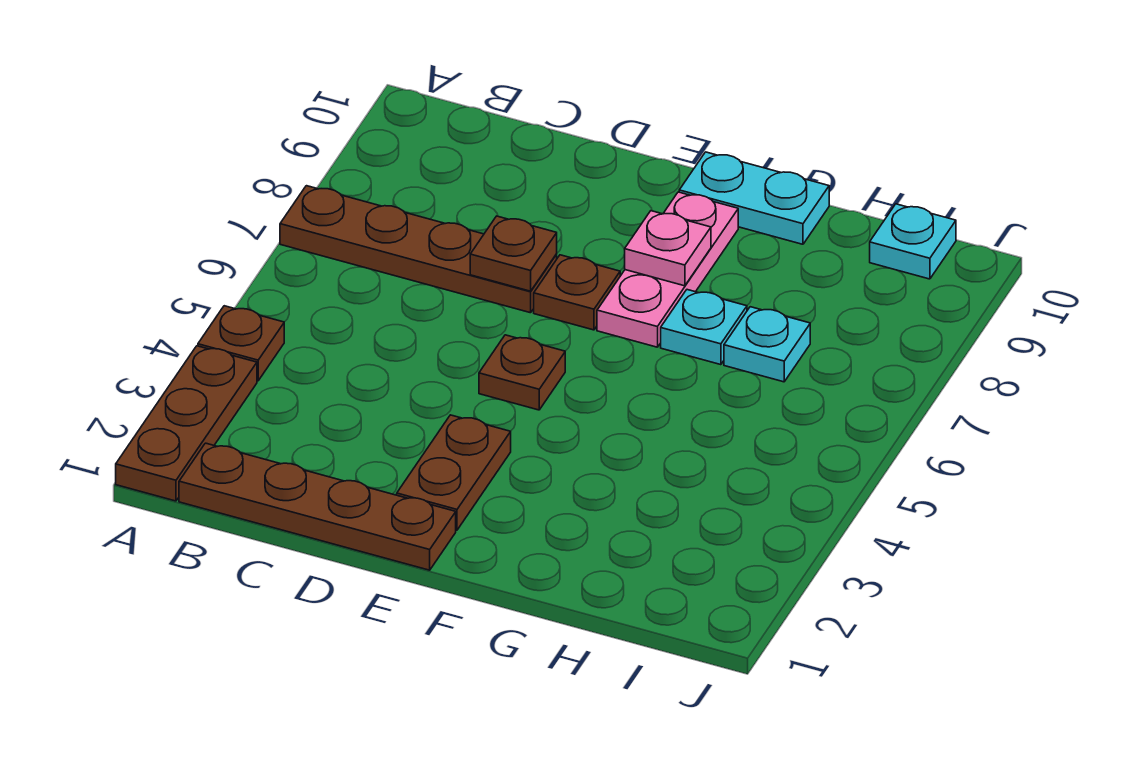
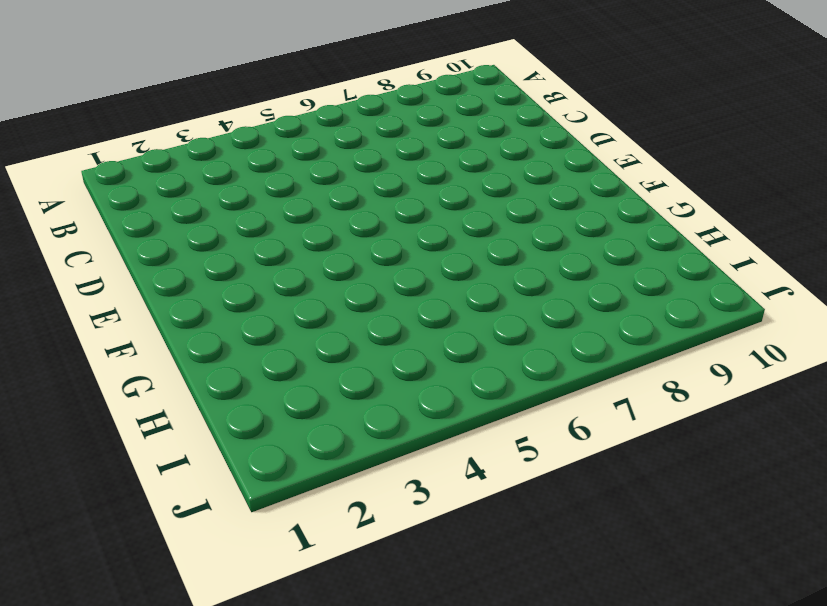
none -> brown plate A1:A3 level 1
none -> brown plate A4 level 1
none -> brown plate A7:D7 level 1

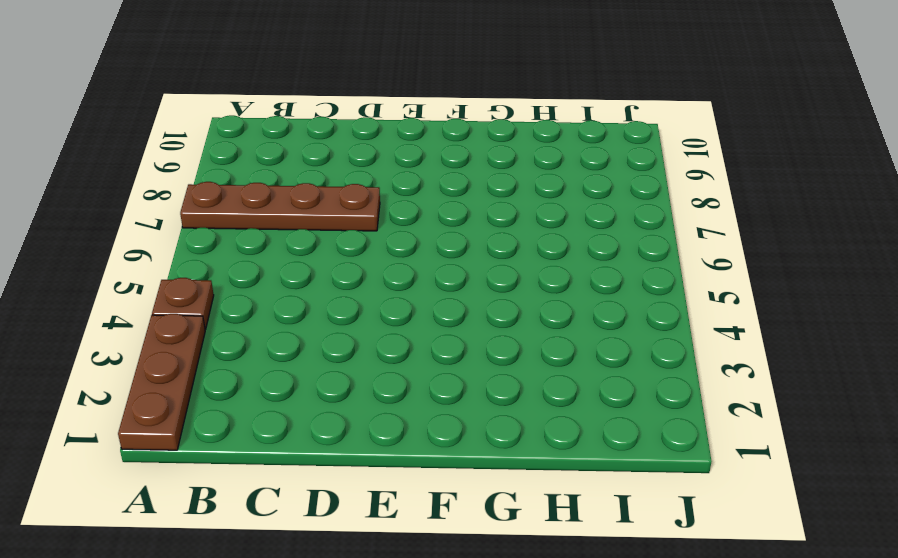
none -> brown plate B1:E1 level 1
none -> brown plate E2:E3 level 1
none -> brown plate E5 level 1

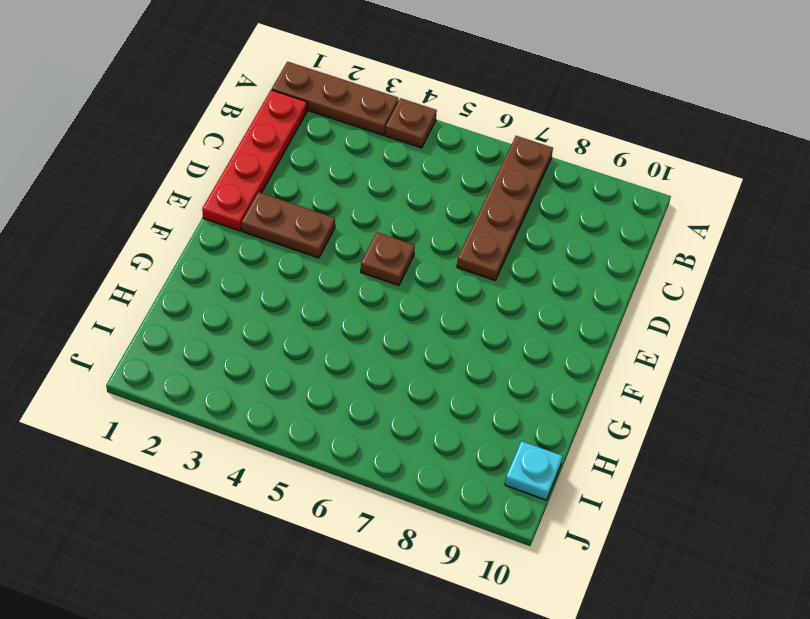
red plate B1:E1 level 1 -> brown plate B1:E1 level 1
none -> brown plate E7 level 1
none -> pink plate F7:F9 level 1
none -> cyan plate F10:G10 level 1

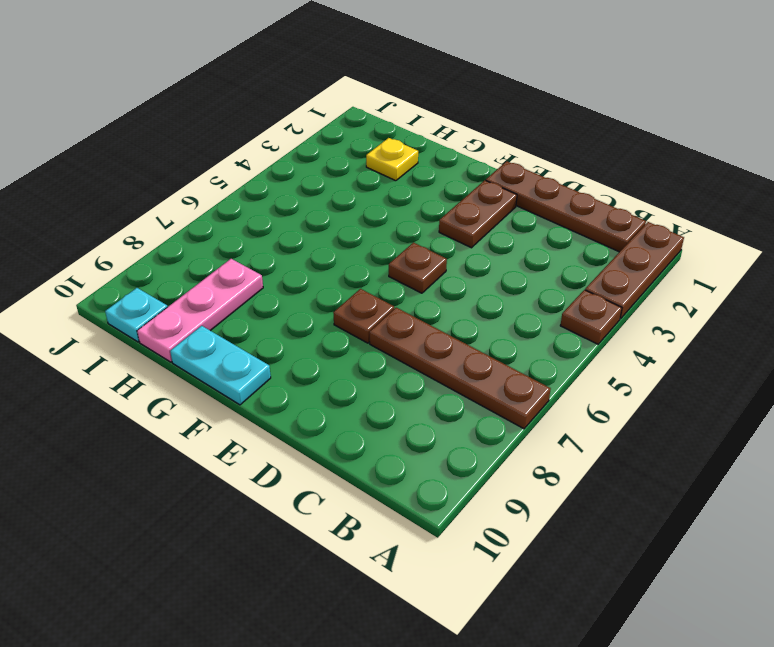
yellow plate H2 level 1 -> none
pink plate H8:H10 level 1 -> pink plate F7:F9 level 1
none -> cyan plate G7 level 1
none -> cyan plate H7 level 1
none -> brown plate D7 level 2

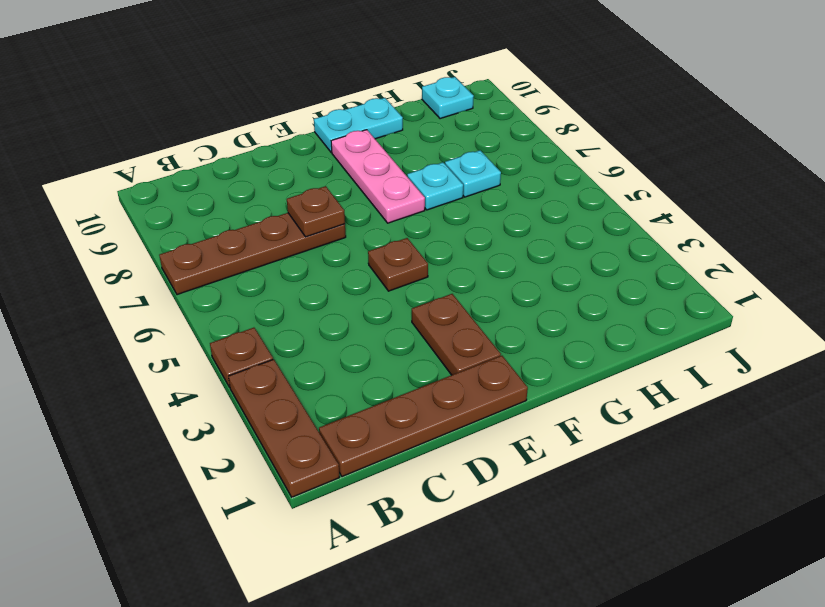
none -> brown plate E7 level 1
none -> pink plate F8 level 2

